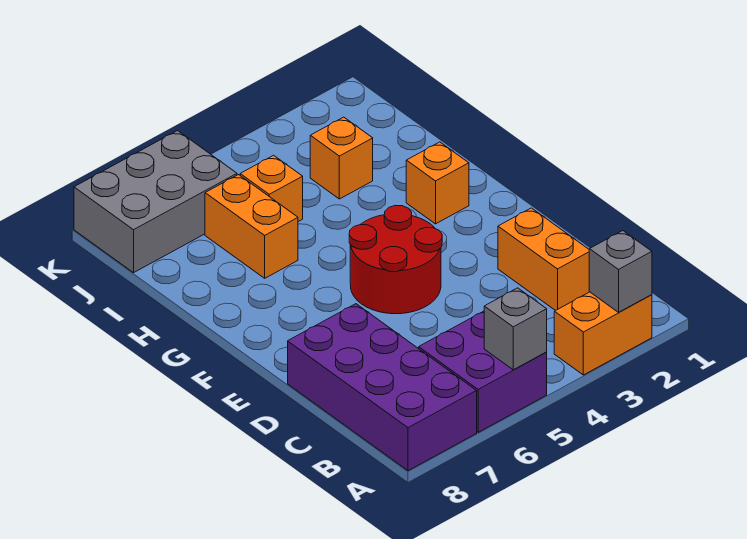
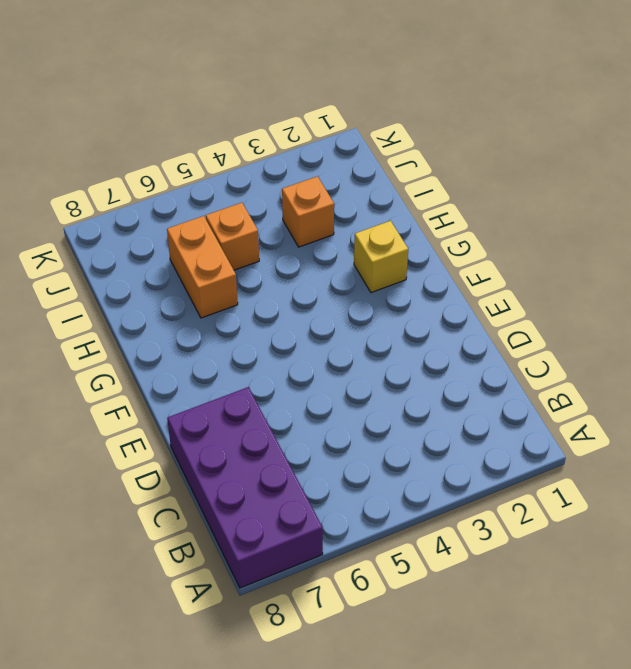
yellow brick G2 level 1 -> orange brick G2 level 1
none -> orange brick A2:A3 level 1
none -> purple brick A5:B6 level 1
none -> orange brick C2:D2 level 1

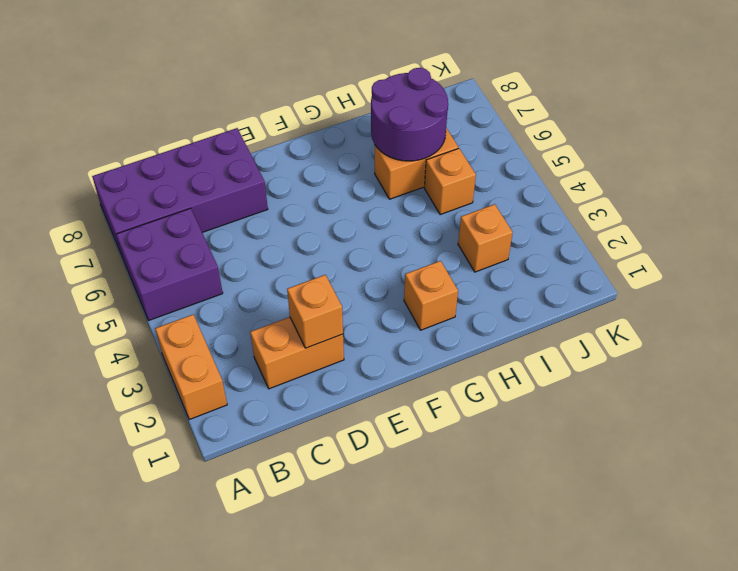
orange brick D2 level 2 -> none
purple round brick H6:I7 level 2 -> none
none -> red round brick E4:F5 level 1
none -> grey brick J6:K8 level 1
none -> grey brick A2 level 2

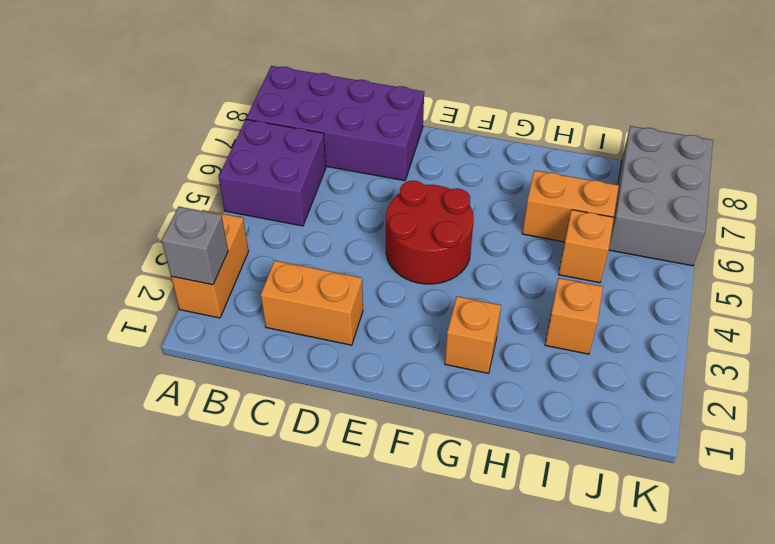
none -> grey brick A5 level 2

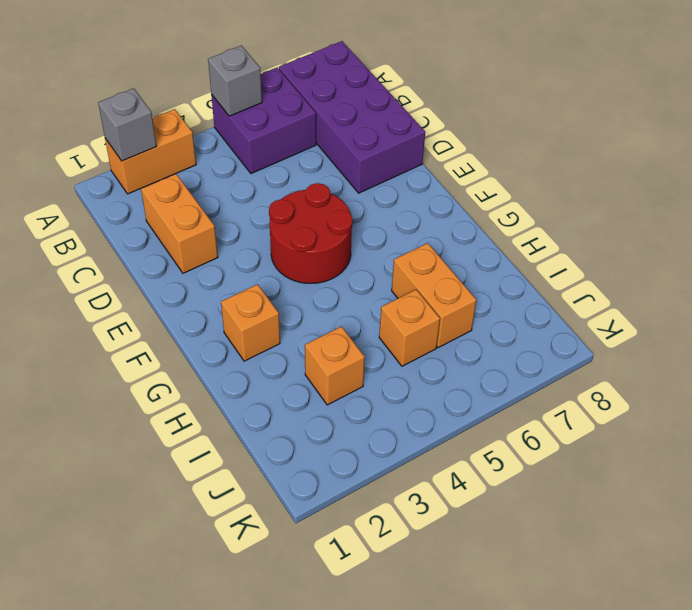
none -> grey brick J6:K8 level 1

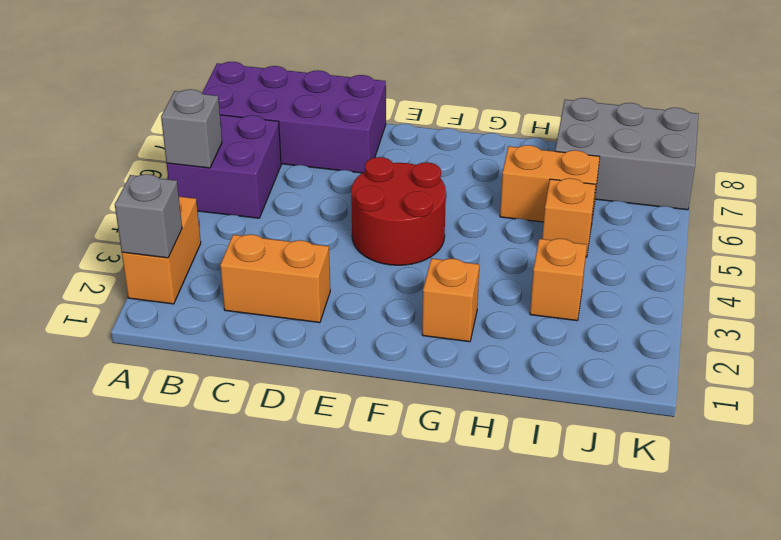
grey brick I7:K8 level 1 -> grey brick J6:K8 level 1

